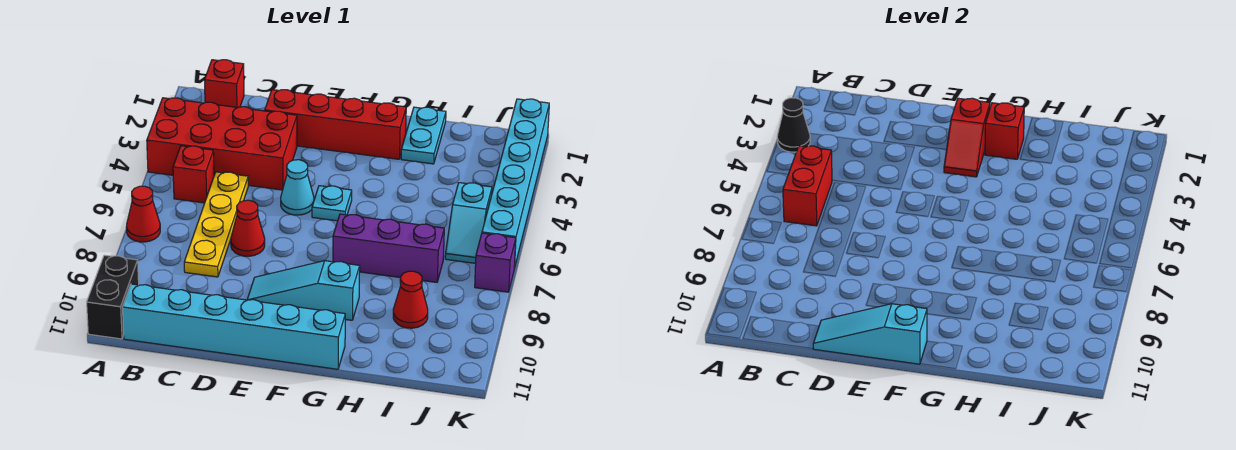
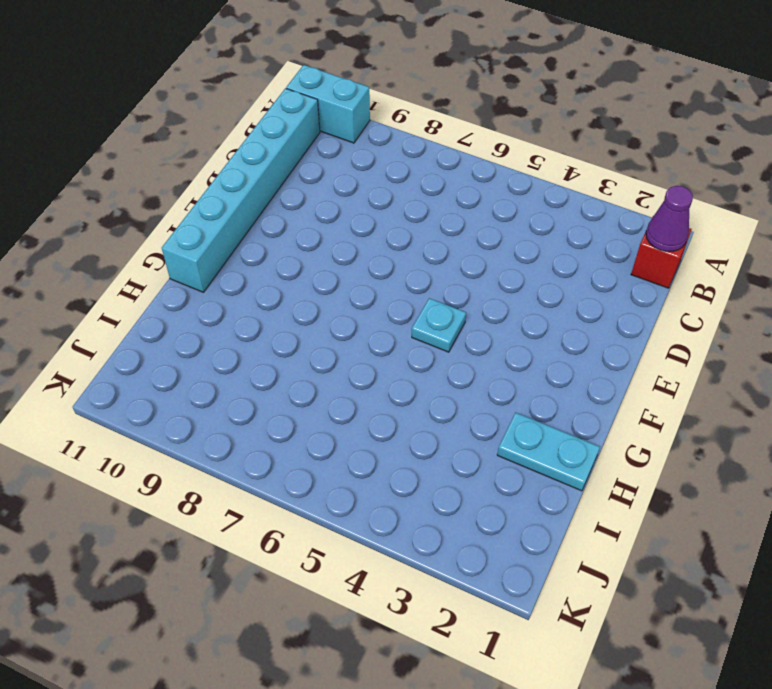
cyan brick A10:A11 level 1 -> black brick A10:A11 level 1
purple cone B1 level 2 -> none
none -> red brick A3:D4 level 1
none -> red cone A7 level 1
none -> red brick B5 level 1

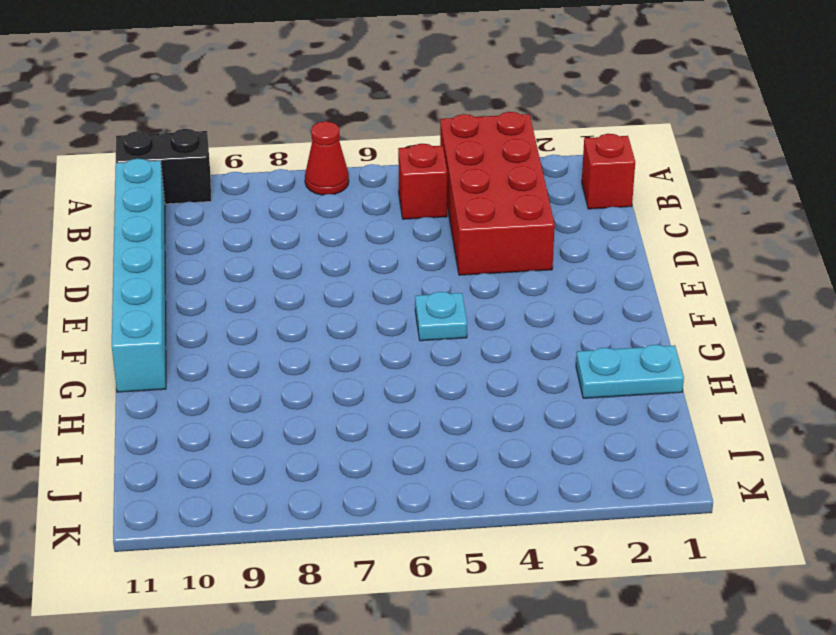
none -> yellow plate C5:C8 level 1
none -> red brick D2:G2 level 1
none -> red cone D7 level 1

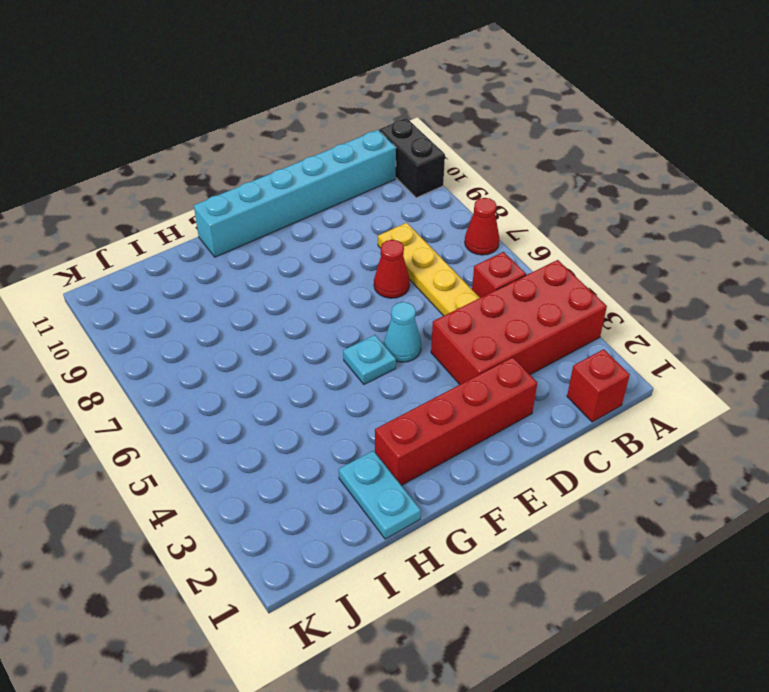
none -> cyan slope E9:G9 level 1 top G
none -> purple brick G7:I7 level 1
none -> red cone I9 level 1

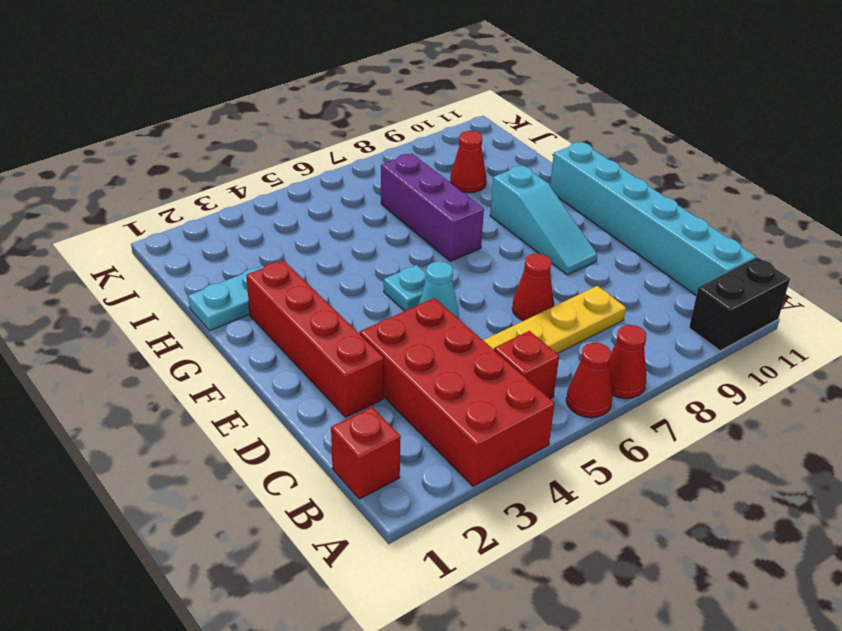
red cone A6 level 1 -> none
none -> cyan slope J5:J6 level 1 top 5
none -> cyan brick K1:K6 level 1
none -> purple brick K7 level 1

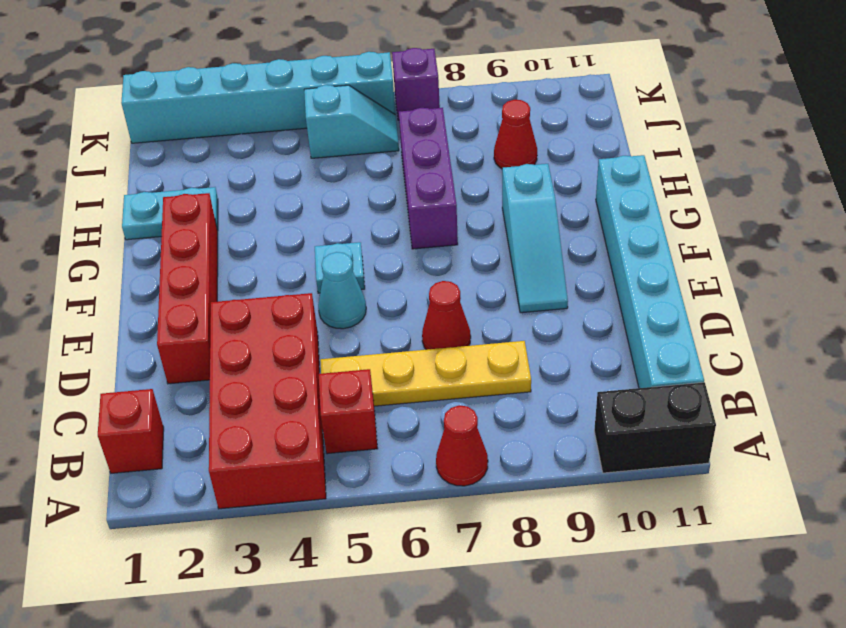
none -> black cone A3 level 2
none -> red brick B5:B6 level 2
none -> cyan slope D11:F11 level 2 top F

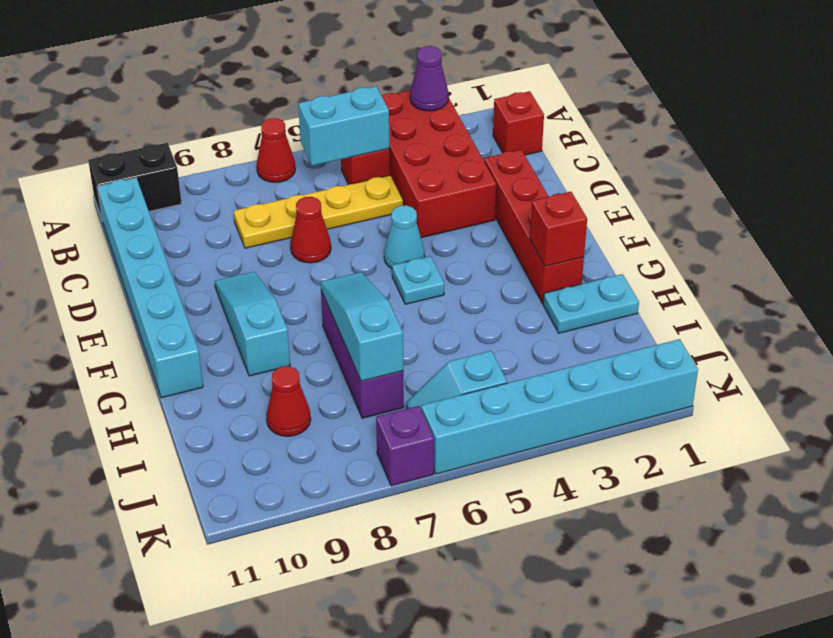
purple cone A3 level 2 -> black cone A3 level 2
cyan brick B5:B6 level 2 -> red brick B5:B6 level 2
cyan slope G7:I7 level 2 top I -> cyan slope D11:F11 level 2 top F
none -> red slope F2:F3 level 2 top 2

